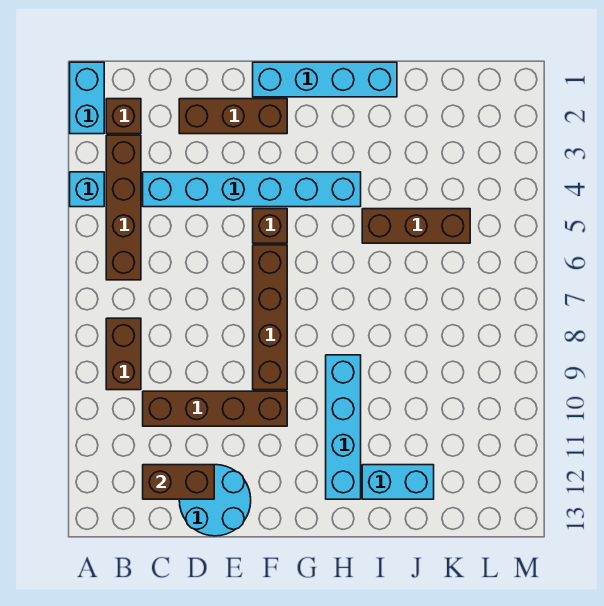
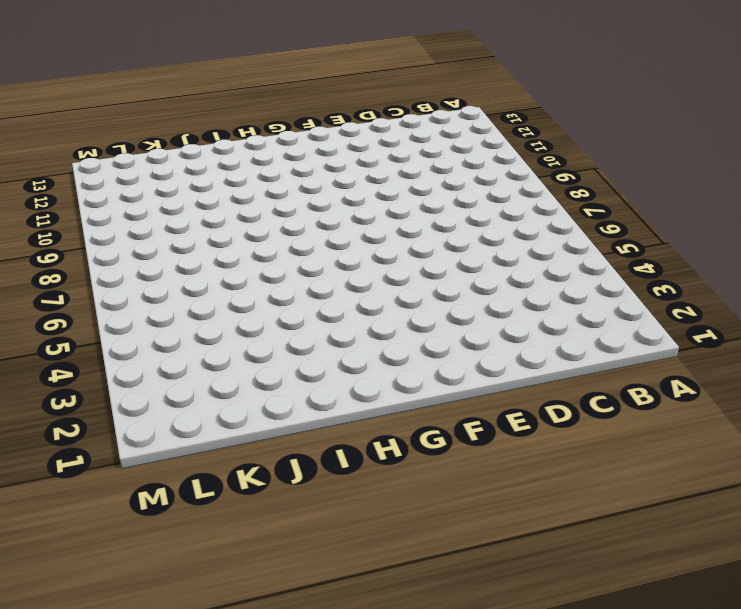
none -> cyan brick A1:A2 level 1
none -> cyan brick A4 level 1
none -> brown brick B2 level 1

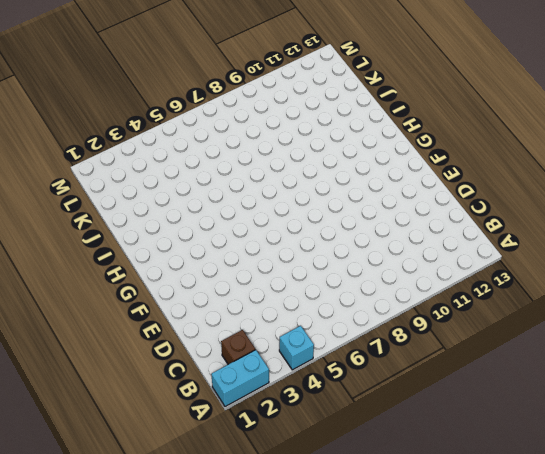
none -> brown brick B3:B6 level 1
none -> brown brick B8:B9 level 1
none -> cyan brick C4:H4 level 1

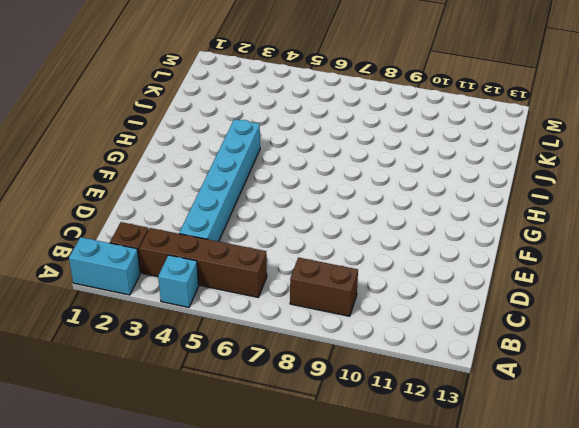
none -> brown brick C10:F10 level 1
none -> brown brick D2:F2 level 1
none -> cyan round brick D12:E13 level 1

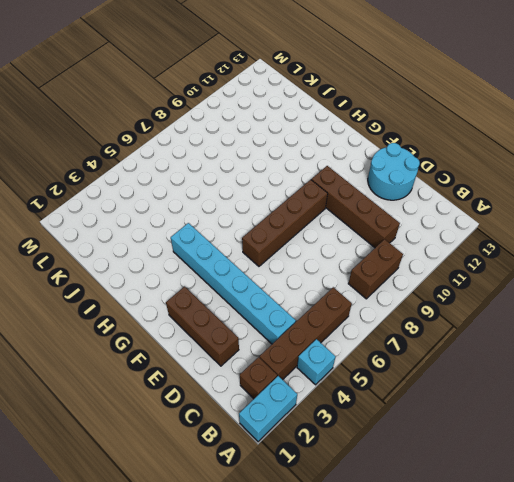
none -> cyan brick F1:I1 level 1
none -> brown brick F5 level 1
none -> cyan brick H9:H12 level 1

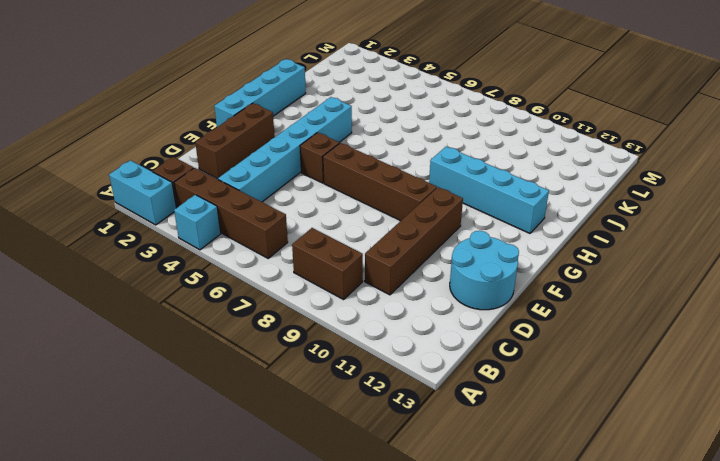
none -> brown brick I5:K5 level 1
none -> cyan brick I12:J12 level 1
none -> brown brick C12:D12 level 2

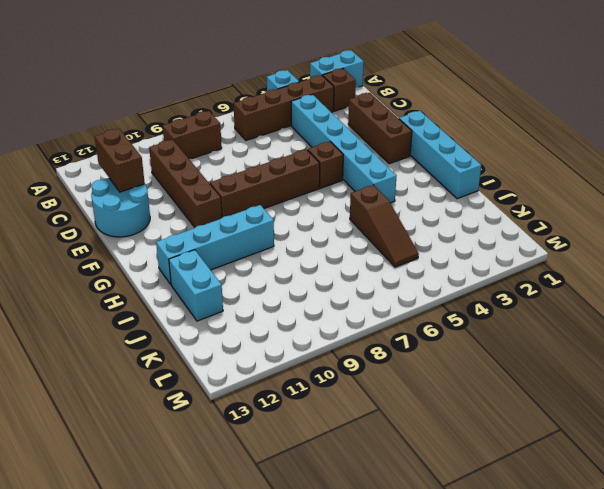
brown slope I5:K5 level 1 top I -> brown brick I5:K5 level 1

